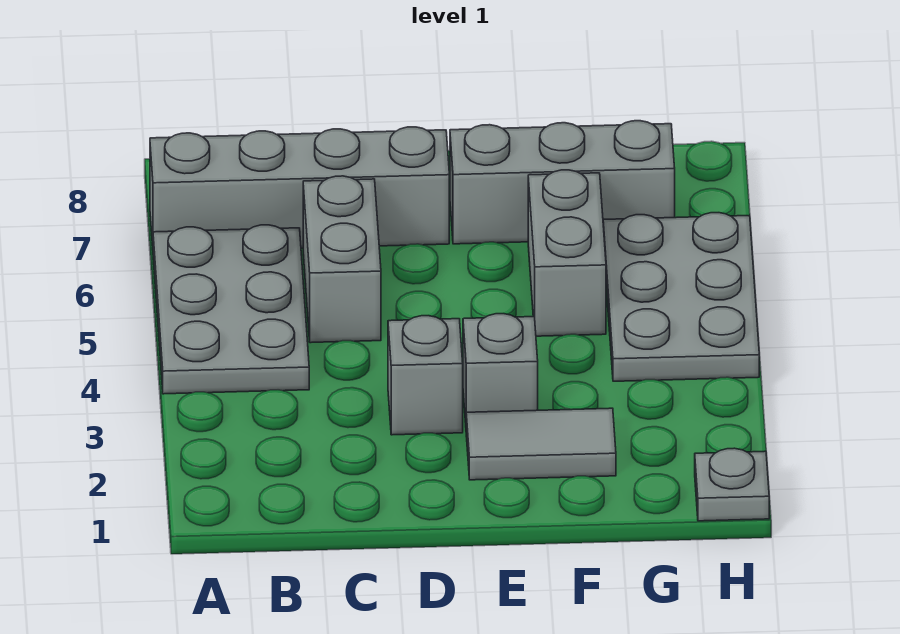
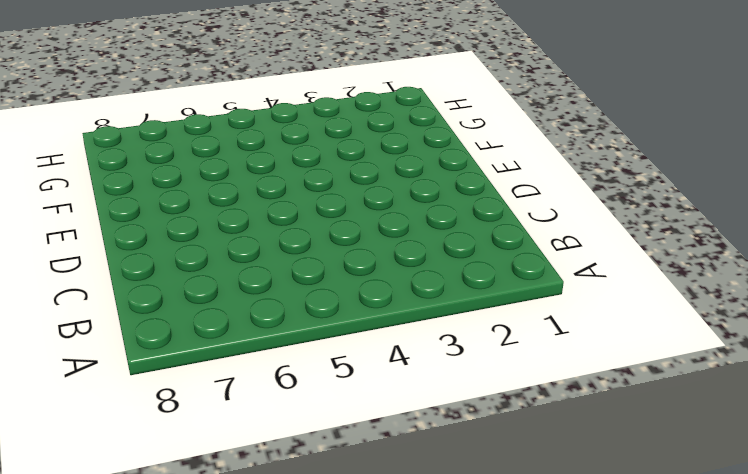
none -> grey plate A4:B6 level 1
none -> grey brick A7:D7 level 1

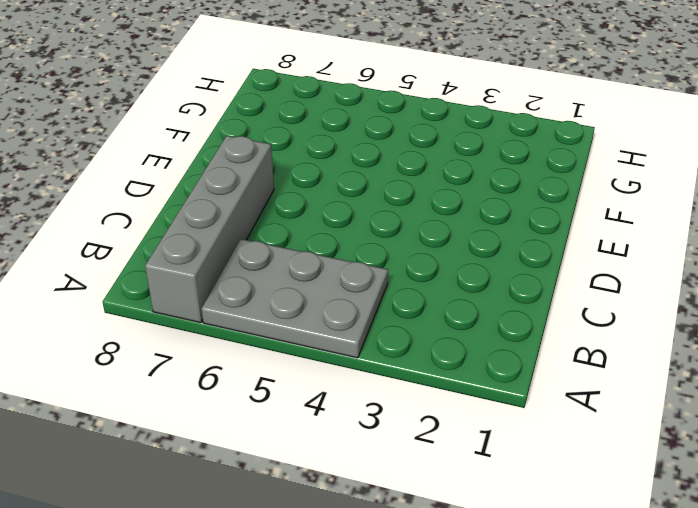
none -> grey brick C5:C6 level 1
none -> grey brick D3 level 1

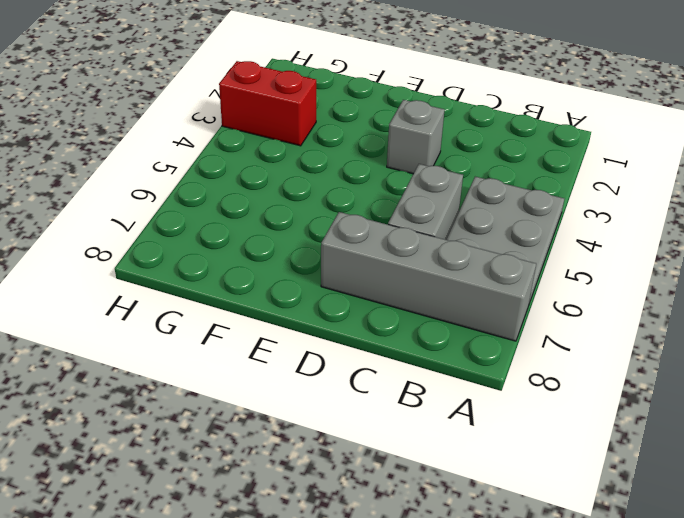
red brick G3:H3 level 1 -> none
none -> grey tile E2:F2 level 1
none -> grey brick E3 level 1

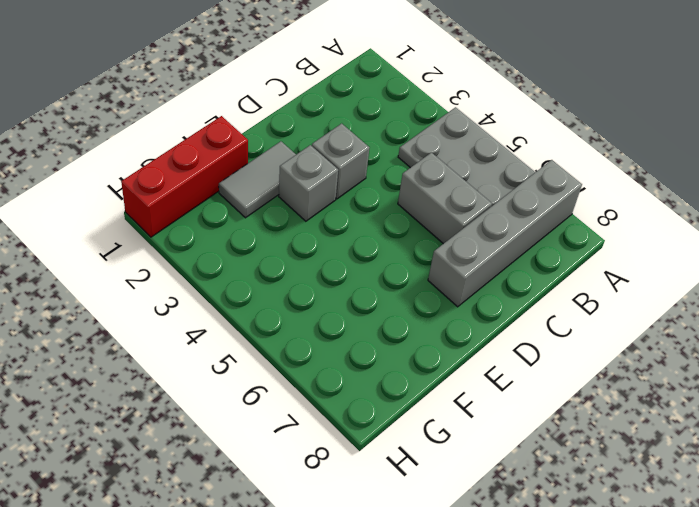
red brick F1:H1 level 1 -> grey plate H1 level 1
none -> grey brick E7:G7 level 1
none -> grey brick F5:F6 level 1

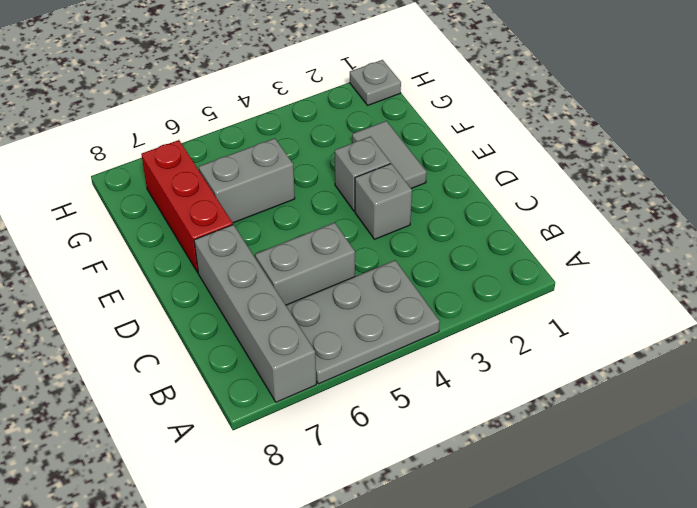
red brick E7:G7 level 1 -> grey brick E7:G7 level 1
none -> grey plate G4:H6 level 1

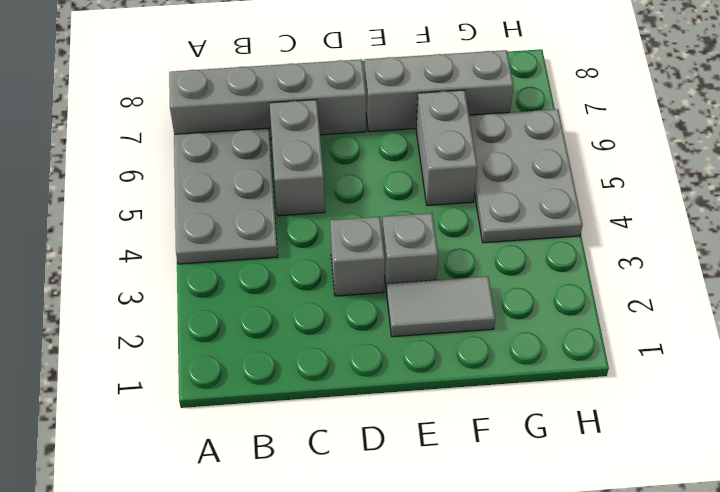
none -> grey plate H1 level 1

